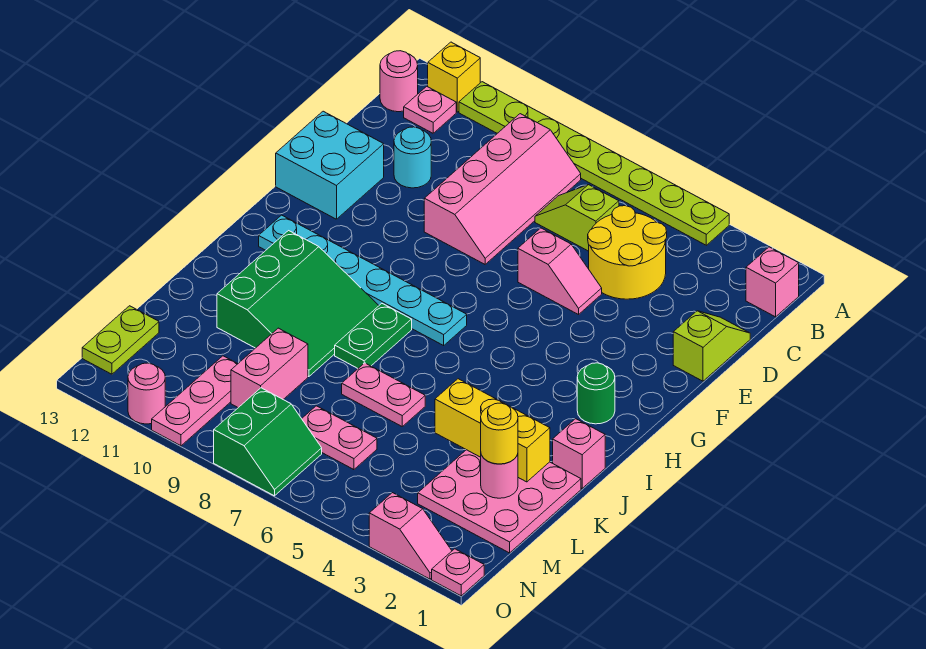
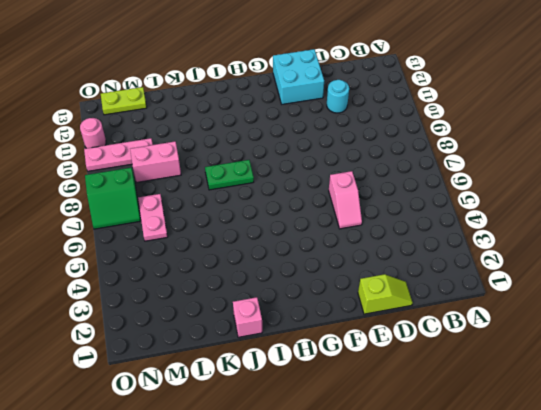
none -> lime plate A4:A11 level 1
none -> yellow brick A12 level 1
none -> pink brick B1 level 1
none -> pink slope B8:E9 level 1 top 9

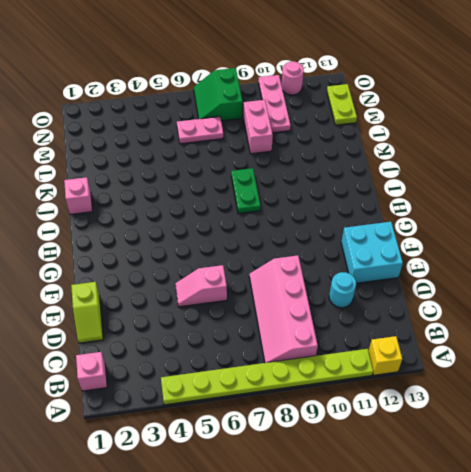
none -> pink plate B12 level 1
none -> pink round brick B13 level 1
none -> yellow round brick C4:D5 level 1
none -> lime slope C6:C7 level 1 top 6

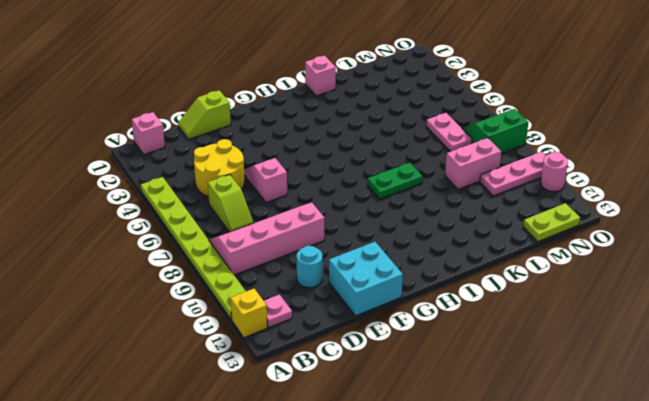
none -> pink round brick B13 level 1
none -> green round brick H2 level 1
none -> cyan plate H7:H12 level 1
none -> green slope I9:K11 level 1 top 11

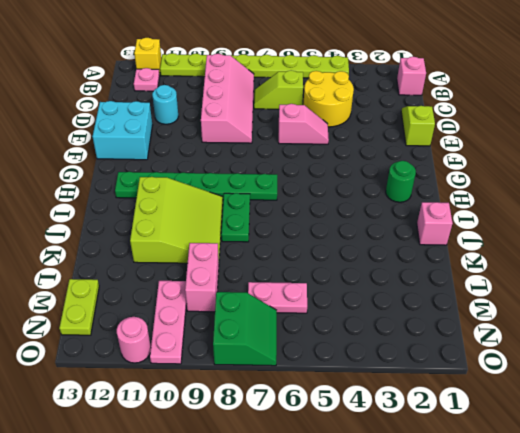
green plate H7:H12 level 1 -> cyan plate H7:H12 level 1
lime slope I9:K11 level 1 top 11 -> green slope I9:K11 level 1 top 11
none -> pink round brick B13 level 1
none -> pink plate K1:M3 level 1
none -> pink plate K6:K7 level 1
none -> pink plate O1 level 1

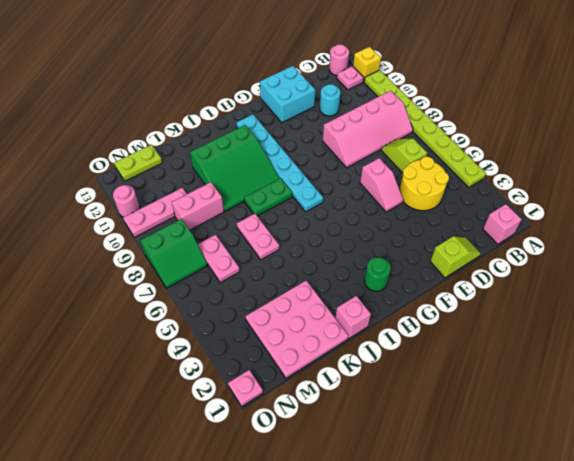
none -> pink slope O2:O3 level 1 top 3
none -> yellow brick K2:K4 level 2
none -> pink round brick L2 level 2
none -> yellow round brick L2 level 3

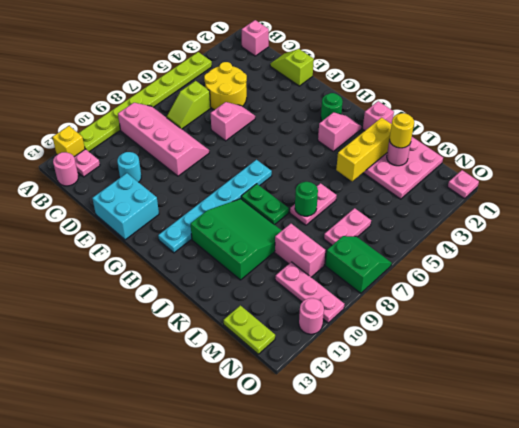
pink slope I2:I3 level 1 top 3 -> pink slope O2:O3 level 1 top 3
green round brick K7 level 2 -> none

